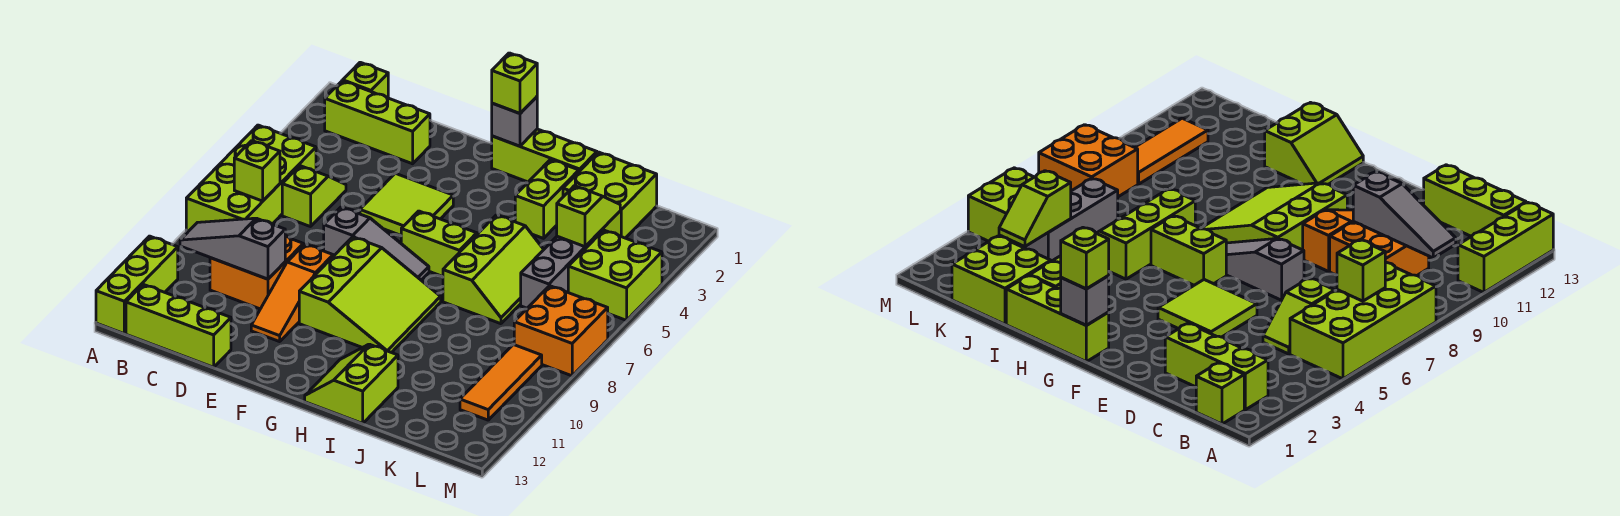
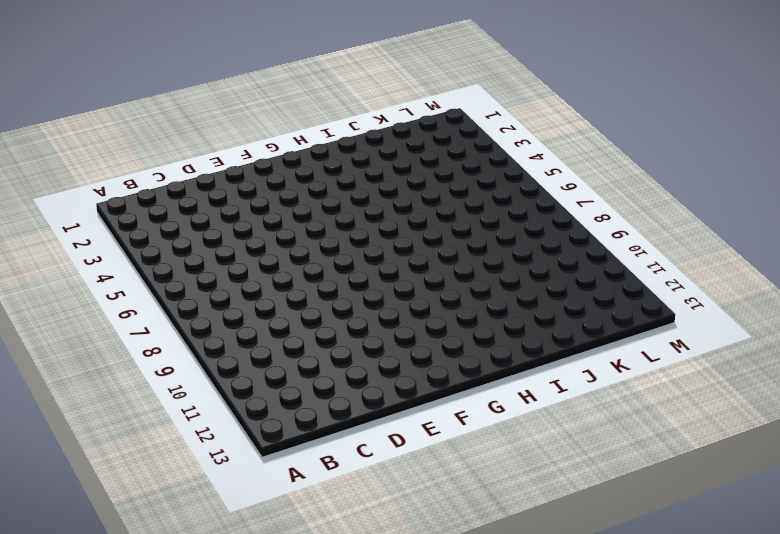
none -> lime brick A5:B8 level 1
none -> lime brick A11:A13 level 1
none -> lime brick B1 level 1

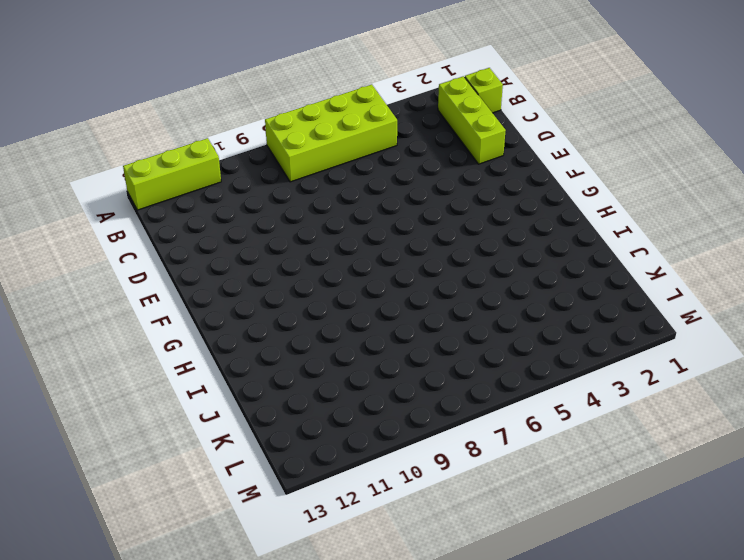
none -> lime brick B13:D13 level 1
none -> lime slope C5:C6 level 1 top 6
none -> orange brick C9:D10 level 1

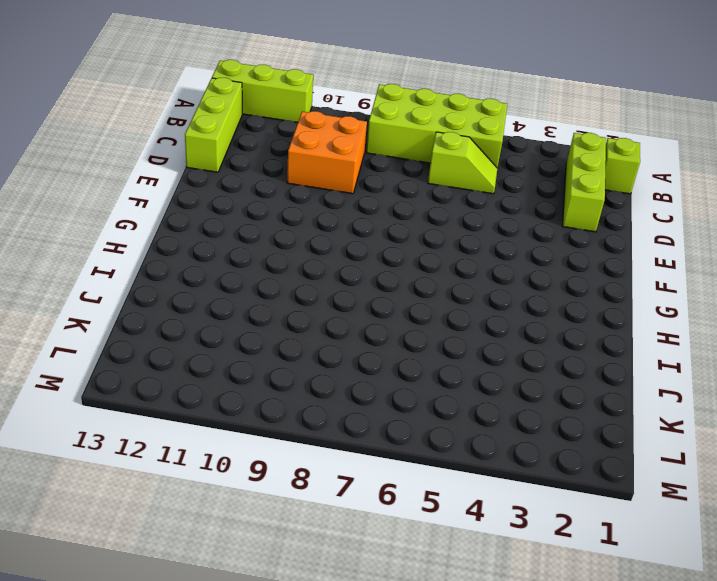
none -> lime tile E4:F5 level 1
none -> grey slope E7:G7 level 1 top E
none -> orange slope E9:E11 level 1 top 9

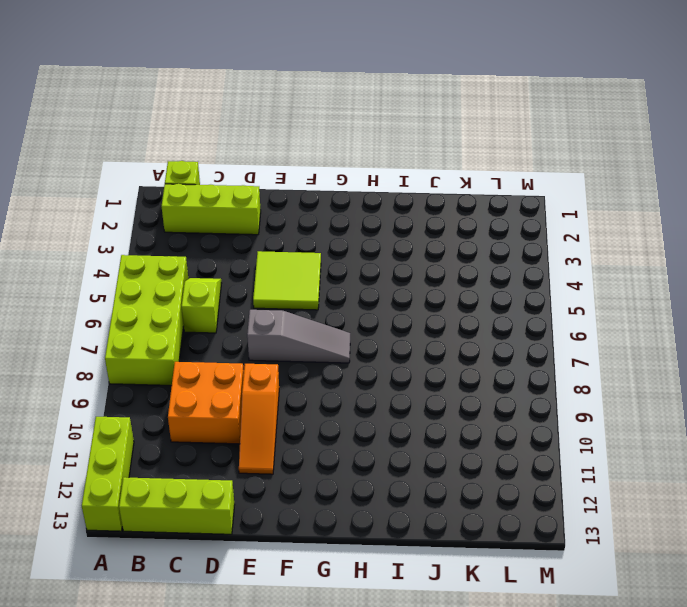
none -> lime slope F8:H10 level 1 top F
none -> lime brick G1:I1 level 1
none -> lime brick G6:H6 level 1

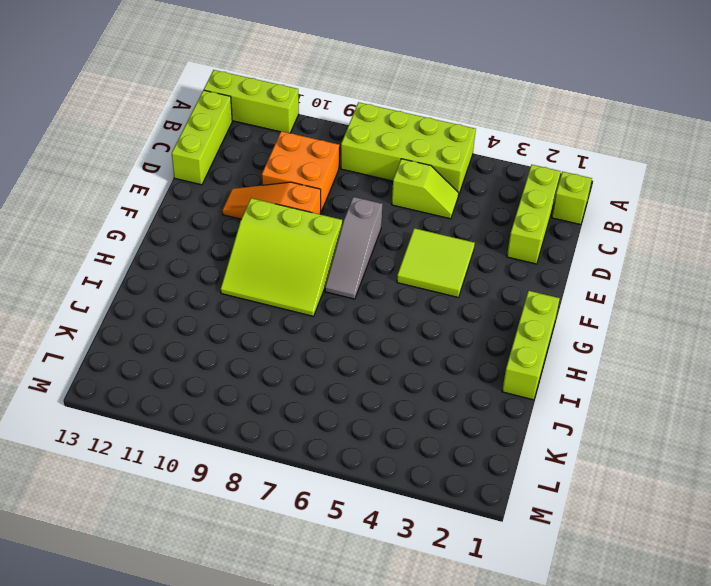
none -> lime brick G6:H6 level 1
none -> lime slope H12:I13 level 1 top I
none -> lime brick I2:I3 level 1

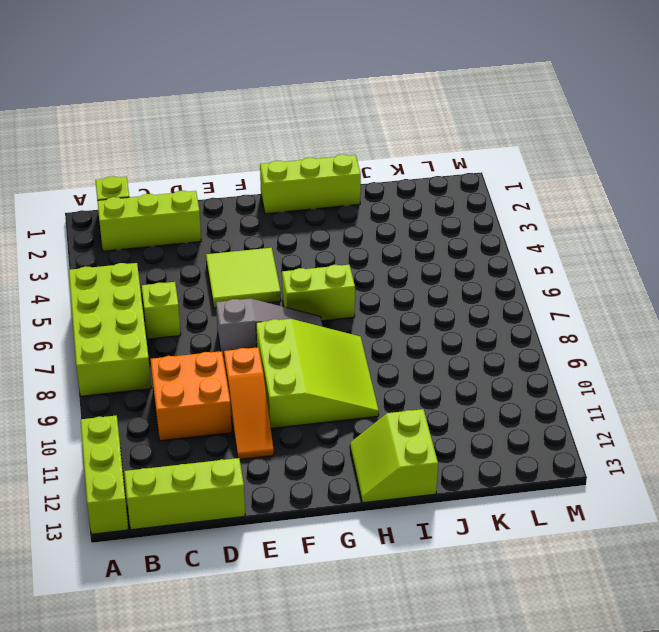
none -> lime brick I2:I3 level 1
none -> lime slope I5:J7 level 1 top I
none -> lime brick J1:K2 level 1

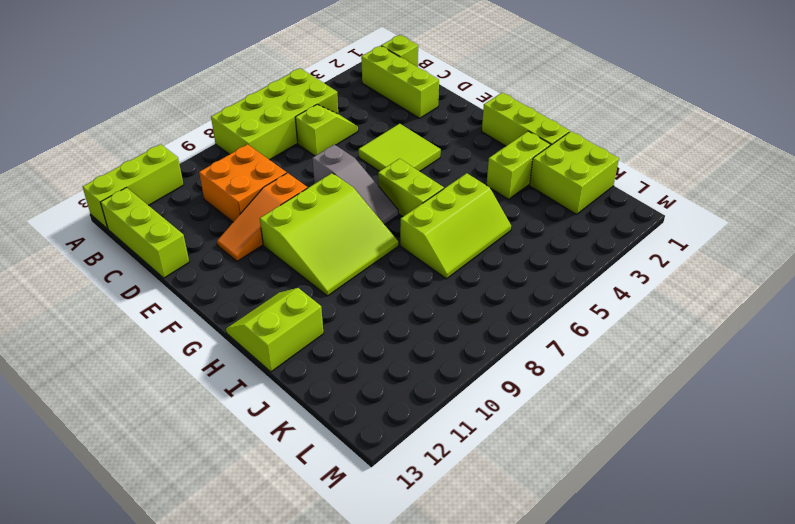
none -> grey brick K4:K6 level 1
none -> lime brick L4:M5 level 1
none -> orange brick L7:M8 level 1

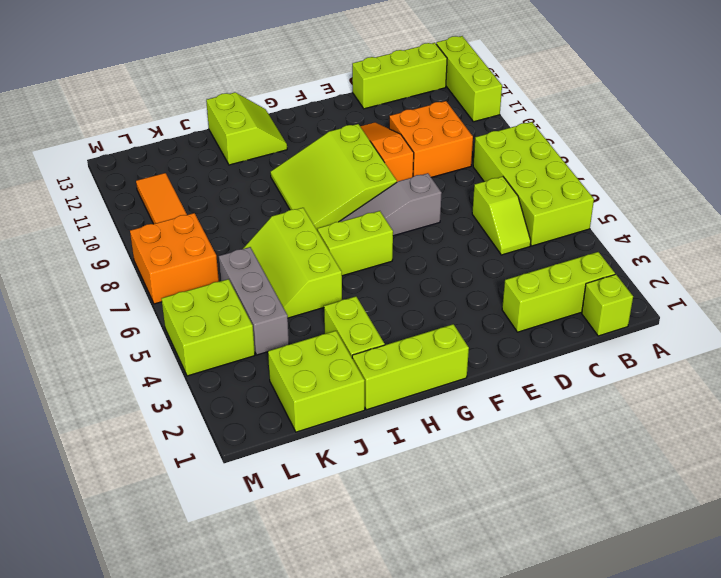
none -> lime tile E4:F5 level 1
none -> lime brick B7 level 2
none -> grey slope B10:D10 level 2 top D

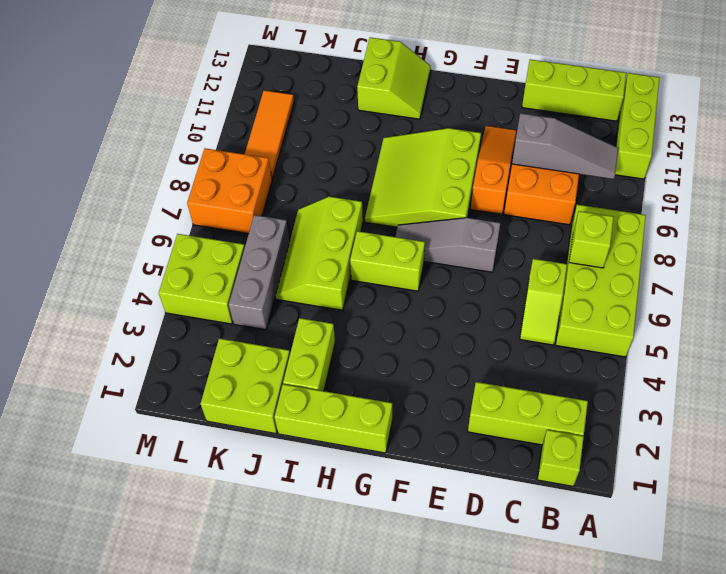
none -> lime tile E4:F5 level 1
none -> grey brick G1 level 2
none -> lime slope K3:K4 level 2 top 4

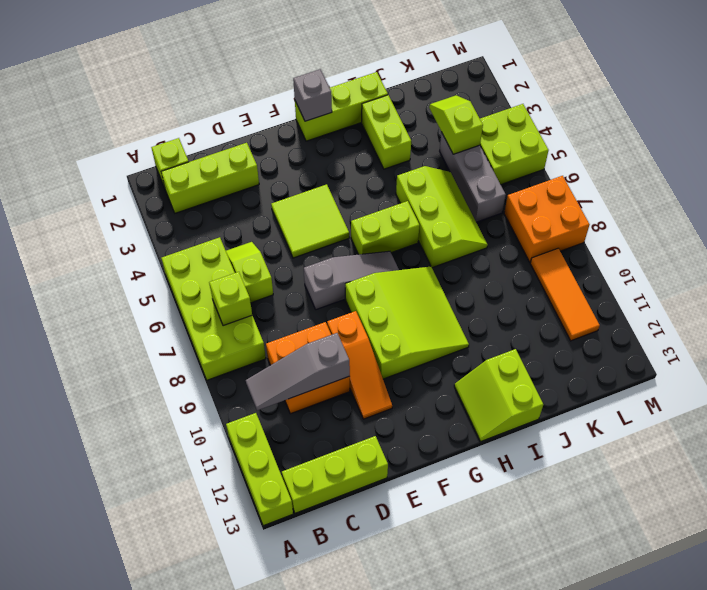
none -> lime brick J1:K2 level 1
none -> lime brick G1 level 3

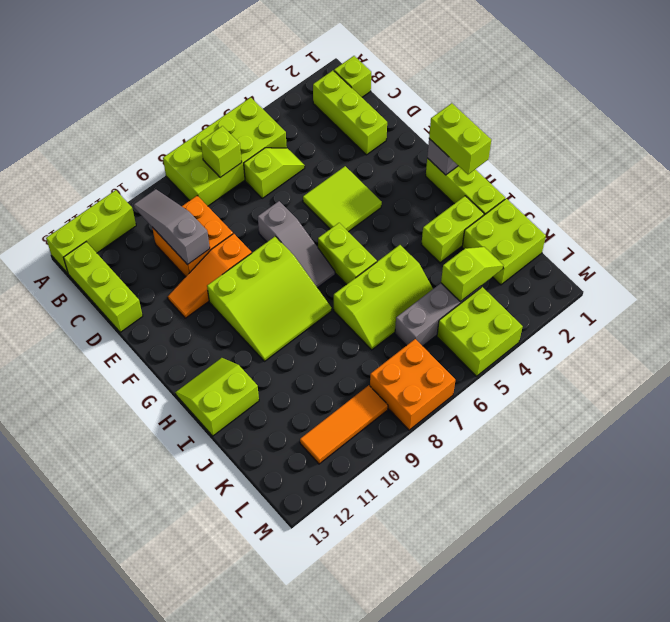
lime brick G1:H1 level 3 -> lime brick G1 level 3

